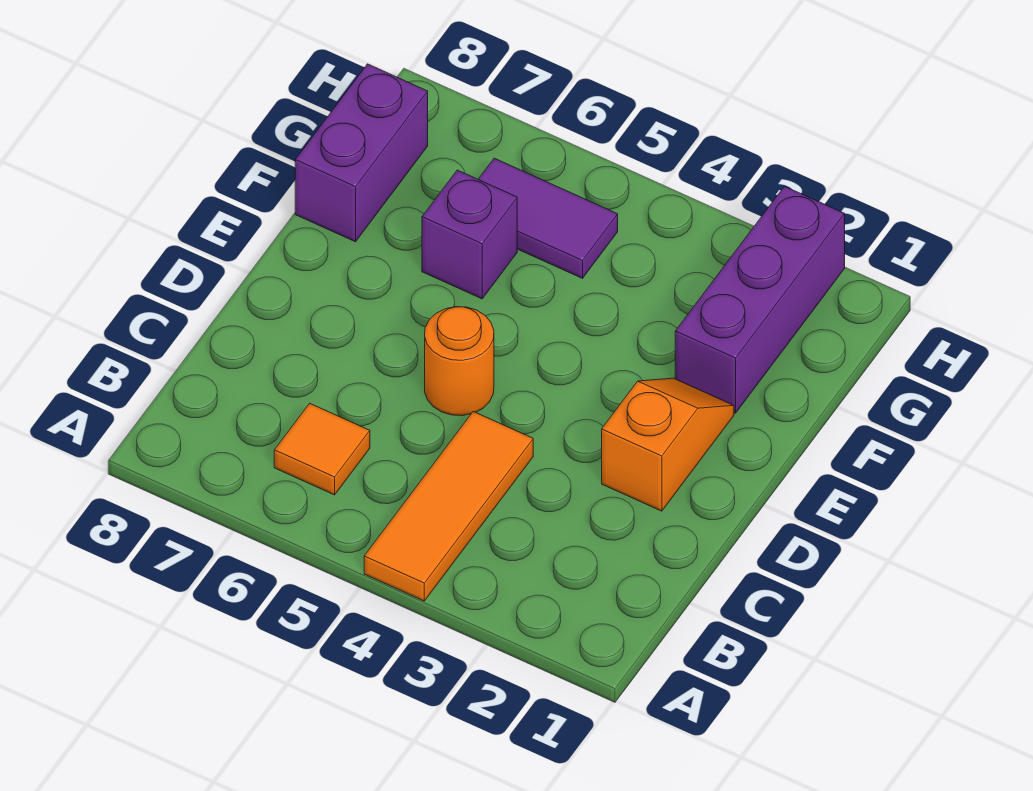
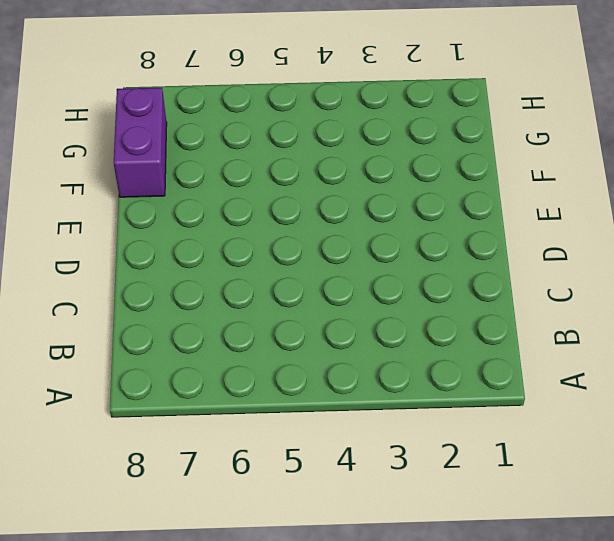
none -> orange tile A4:C4 level 1
none -> orange tile B6 level 1

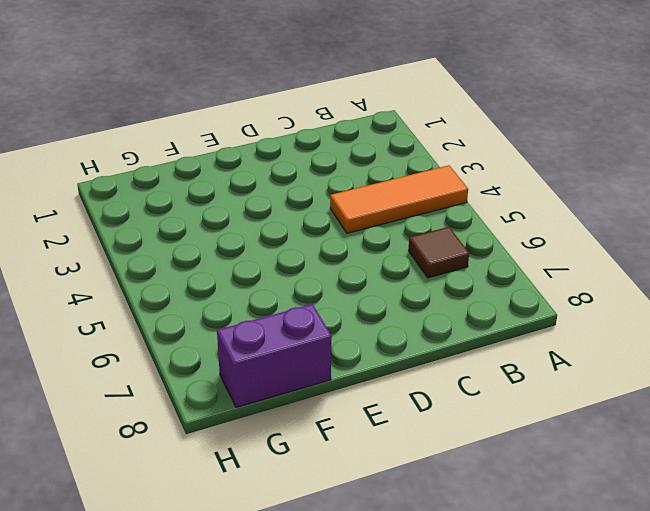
brown tile B6 level 1 -> orange tile B6 level 1
none -> orange slope D2:E2 level 1 top D
none -> orange round brick D5 level 1

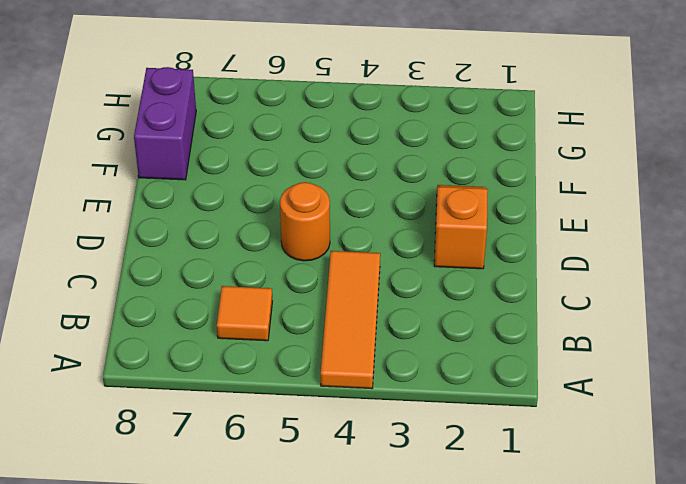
none -> purple brick F2:H2 level 1
none -> purple brick F6 level 1

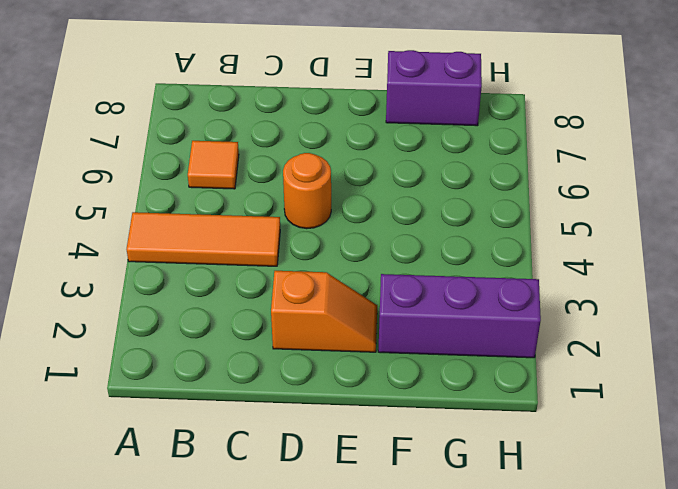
none -> purple brick F6 level 1
none -> purple tile G5:G6 level 1

